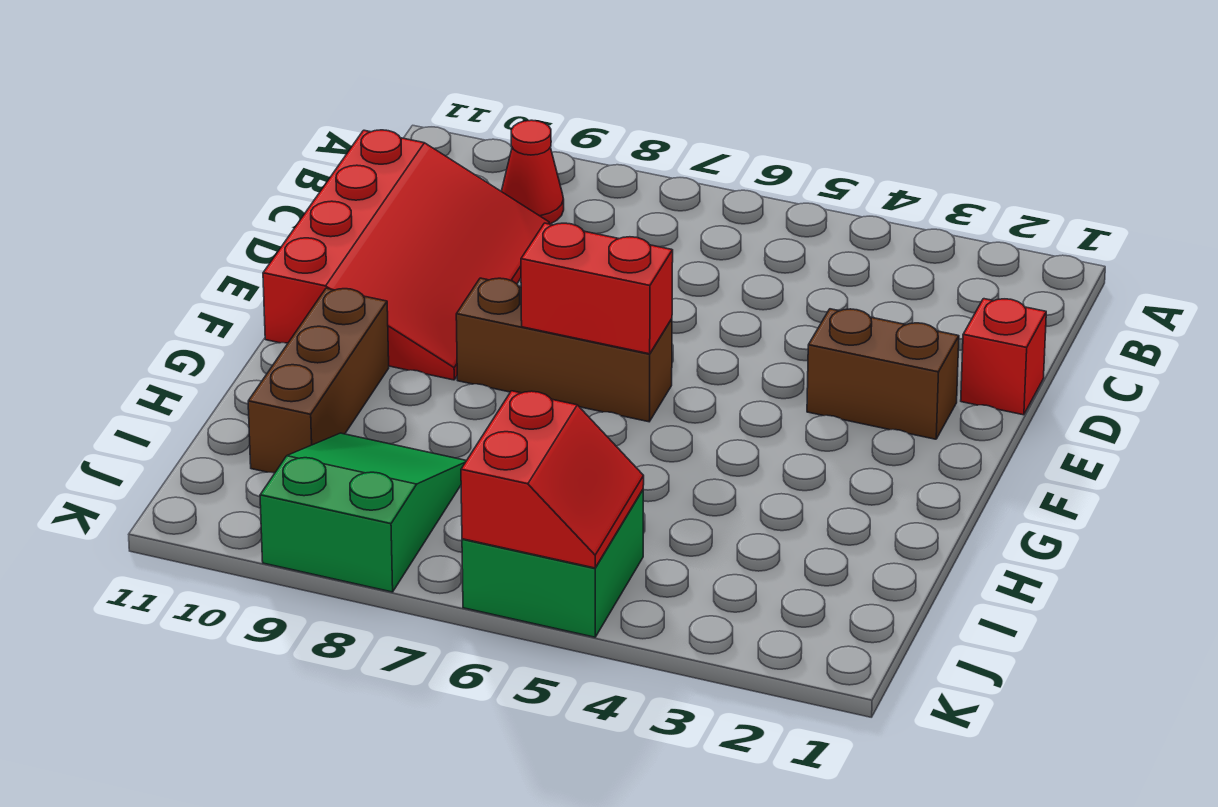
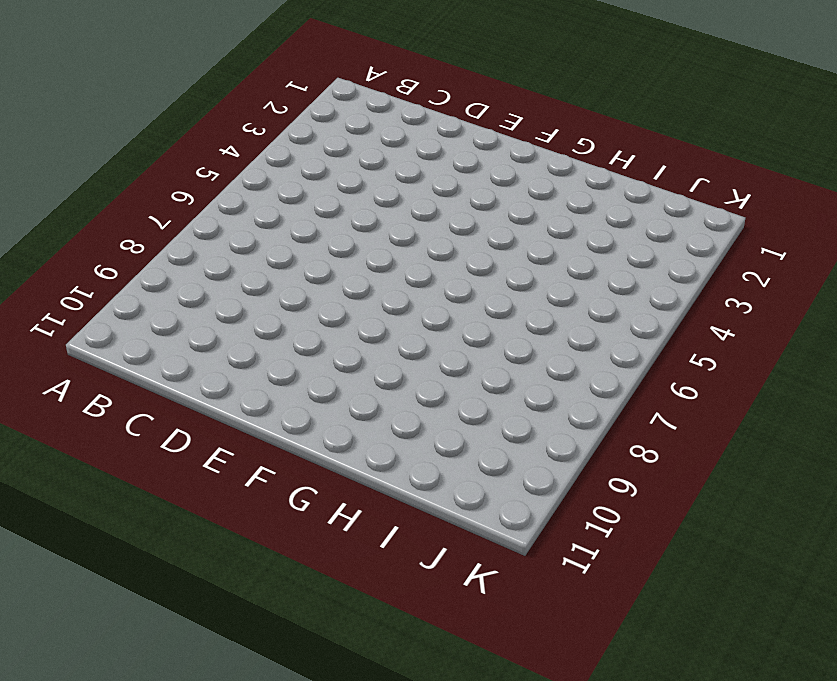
none -> red cone B9 level 1
none -> red slope C9:F11 level 1 top 11

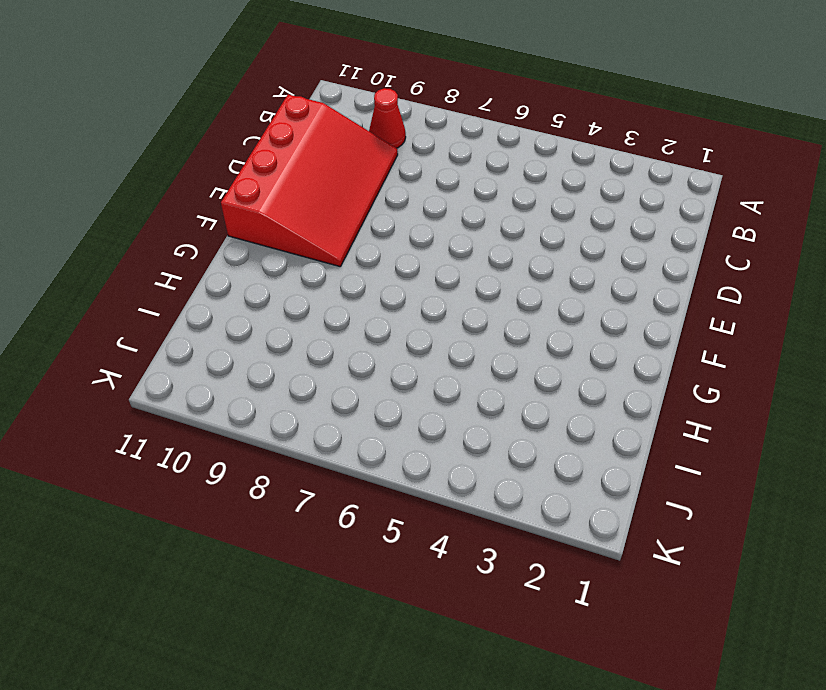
none -> red brick D1 level 1
none -> brown brick E2:E3 level 1

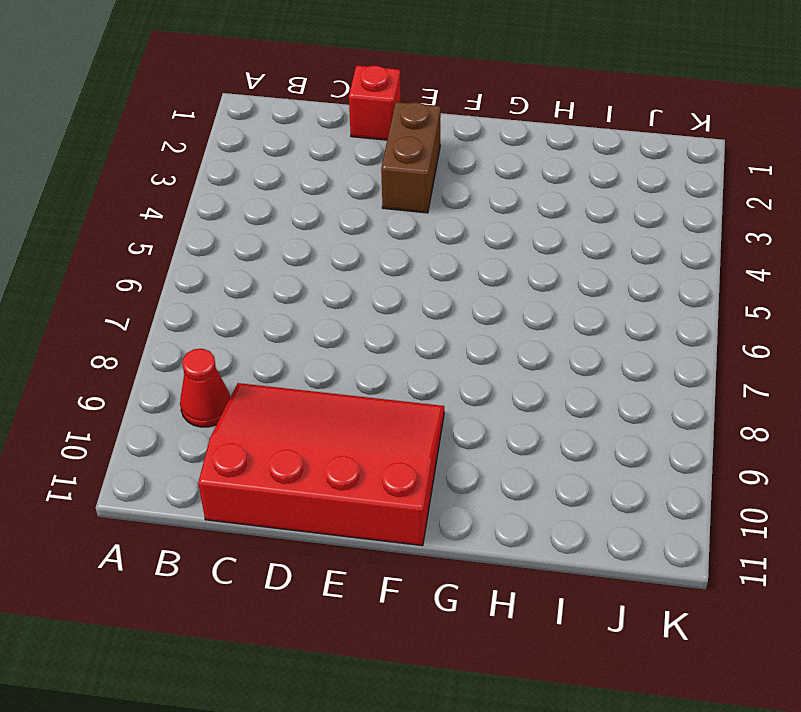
none -> brown brick F6:F8 level 1
none -> brown brick G10:I10 level 1

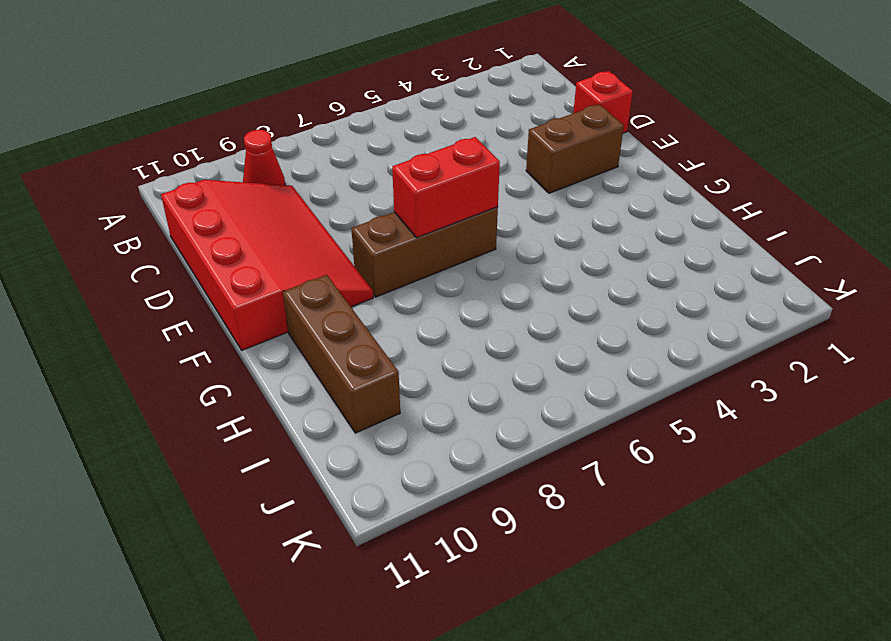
none -> green slope I8:K9 level 1 top K
none -> green brick J5:K6 level 1

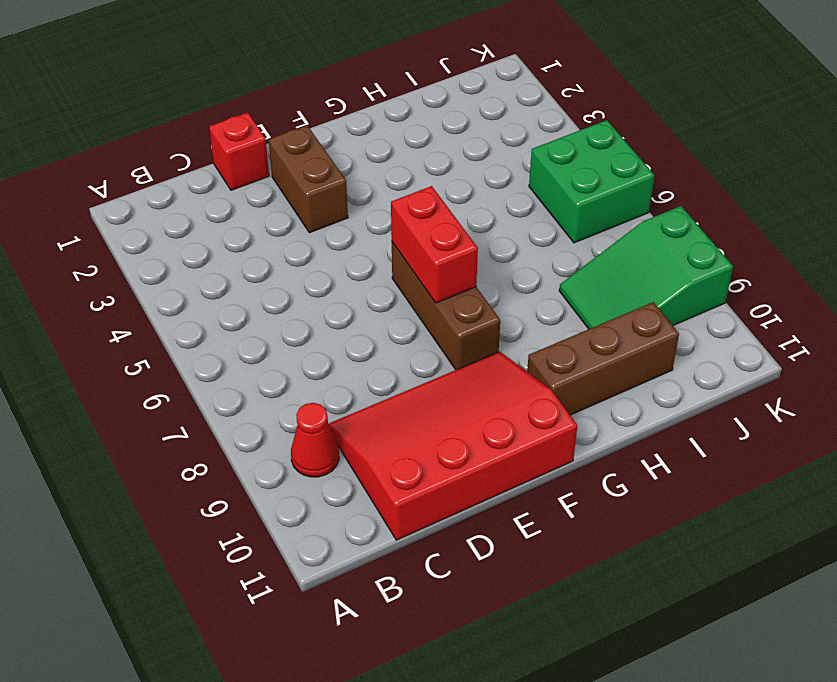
none -> red slope J5:K6 level 2 top 6

